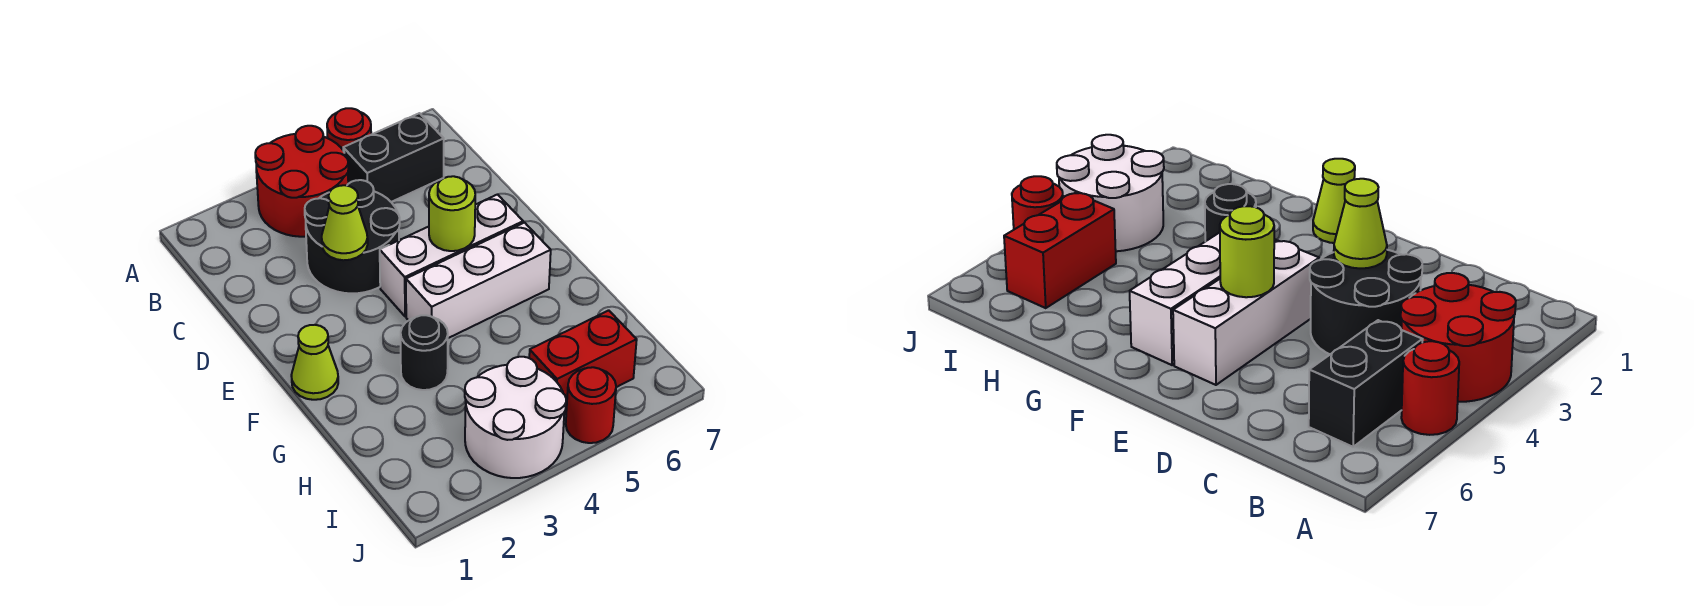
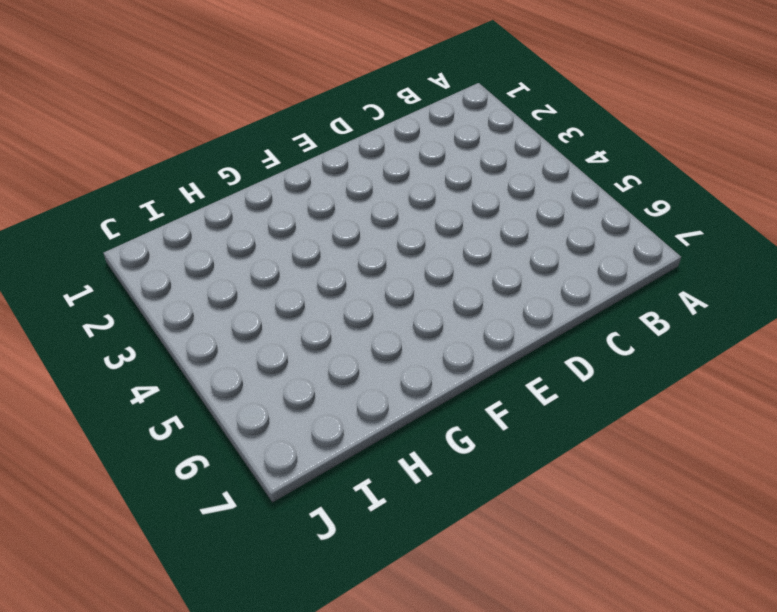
none -> red round brick A3:B4 level 1
none -> red round brick A5 level 1
none -> black brick B5:B6 level 1

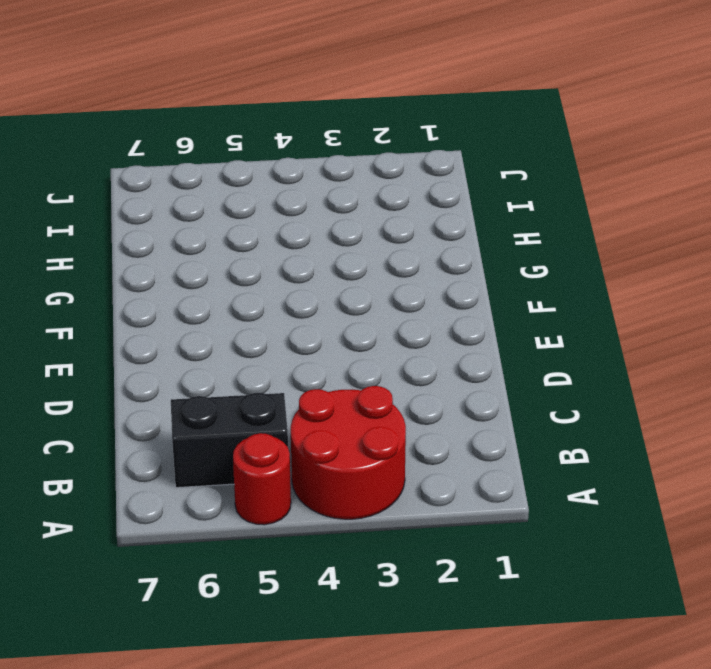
none -> black round brick C3:D4 level 1
none -> white brick E4:E6 level 1
none -> lime cone F1 level 1

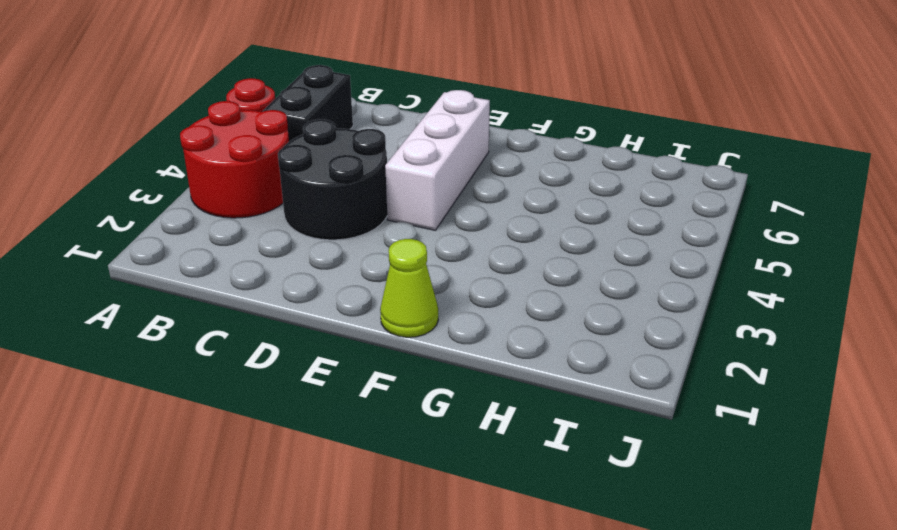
none -> white brick F4:F6 level 1
none -> black round brick G3 level 1
none -> white round brick I3:J4 level 1

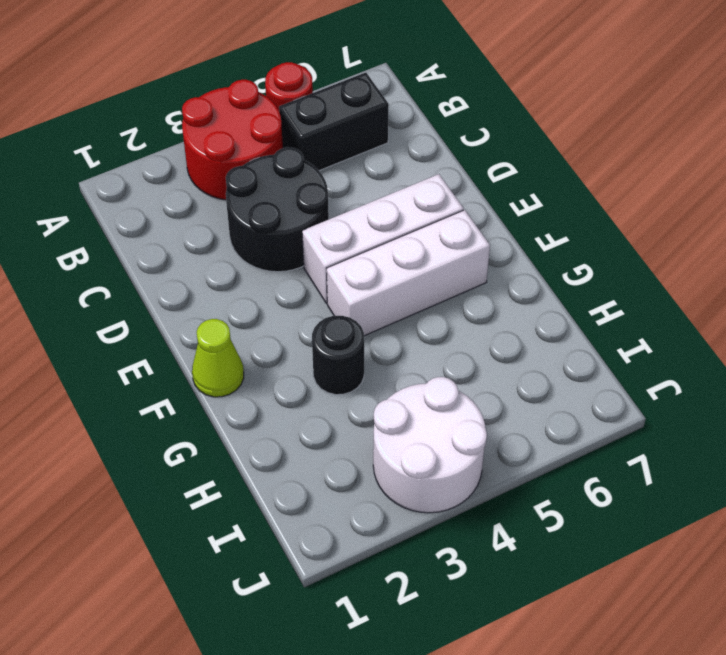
none -> red brick I5:I6 level 1
none -> red round brick J5 level 1
none -> lime cone D3 level 2

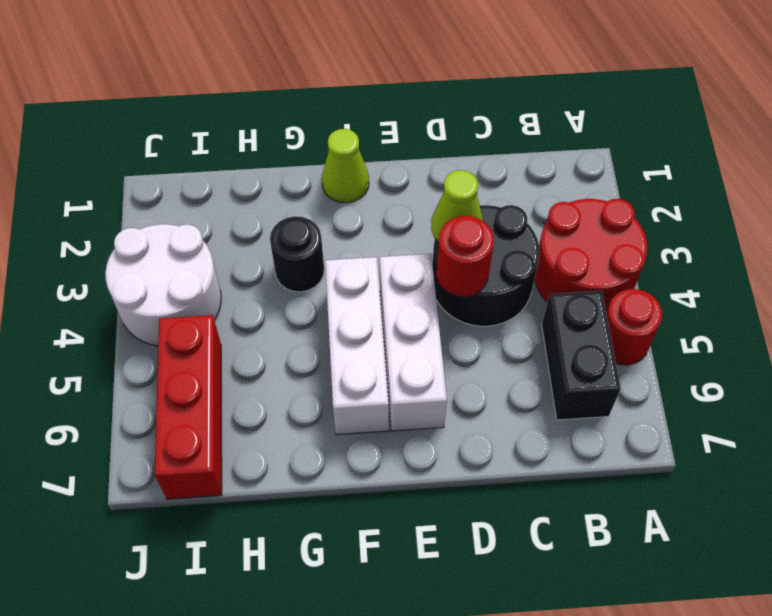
red round brick D4 level 2 -> red round brick J5 level 1
red brick I5:I7 level 1 -> red brick I5:I6 level 1
none -> lime round brick E5 level 2

